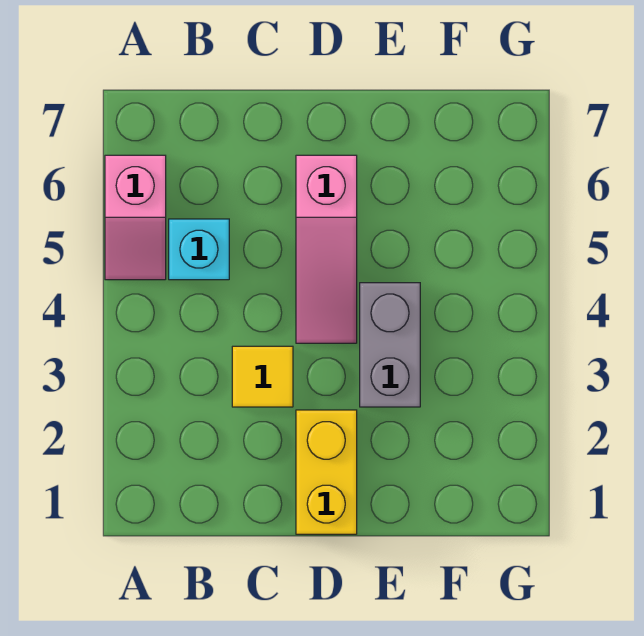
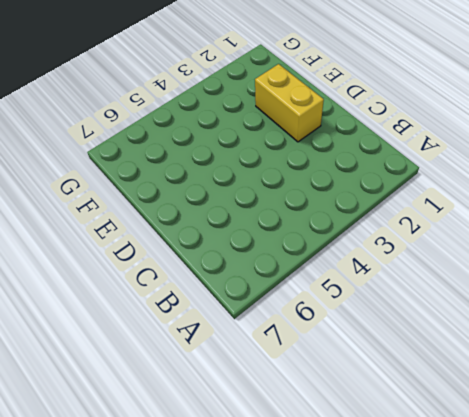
yellow brick D2:E2 level 1 -> yellow brick D1:D2 level 1
none -> pink slope A5:A6 level 1 top 6
none -> cyan brick B5 level 1

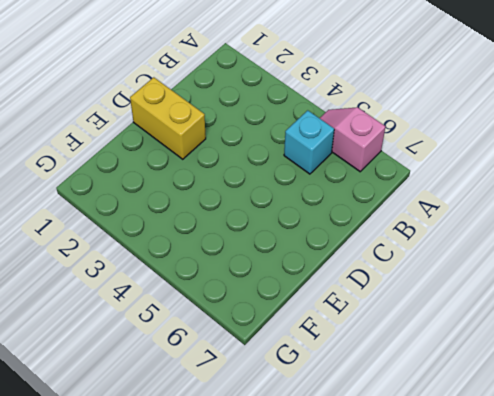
none -> yellow tile C3 level 1
none -> pink slope D4:D6 level 1 top 6

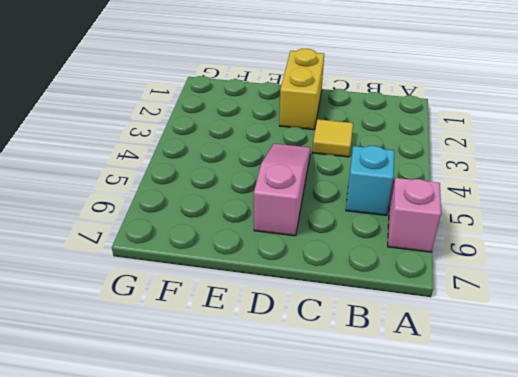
none -> grey brick E3:E4 level 1

